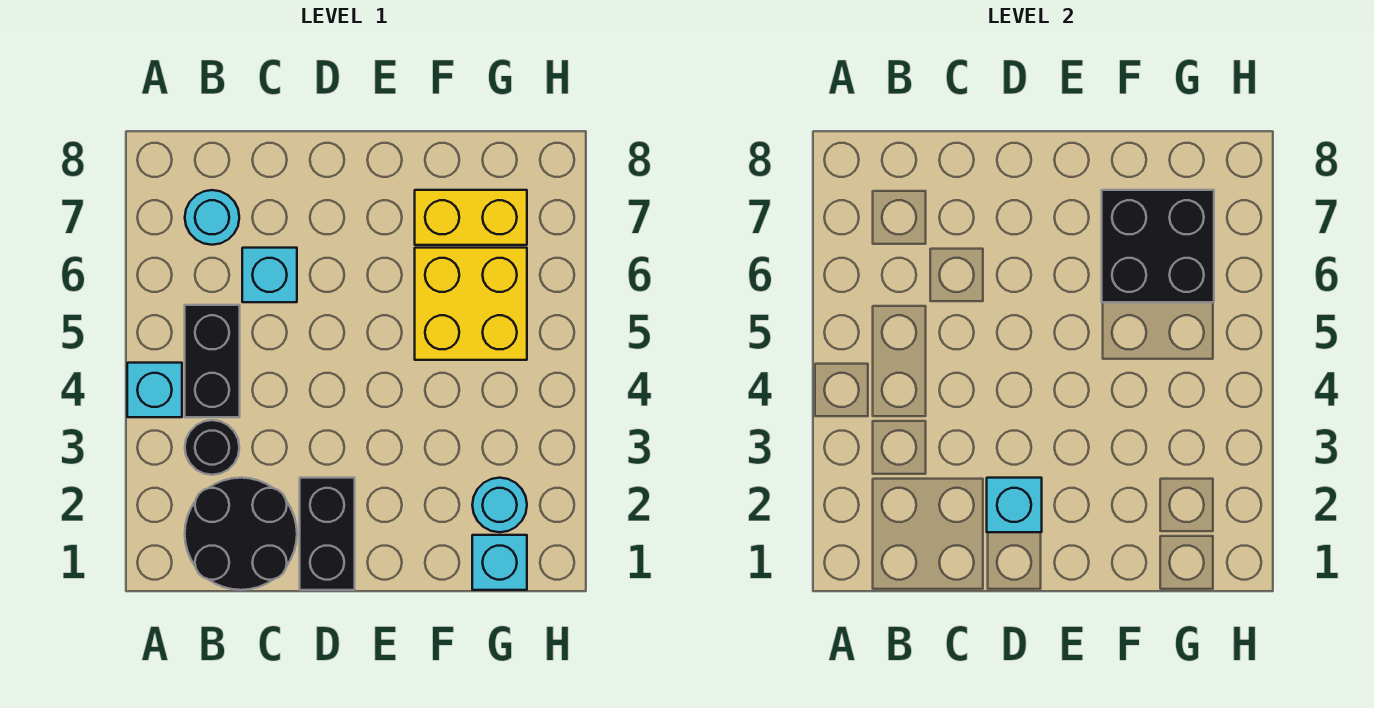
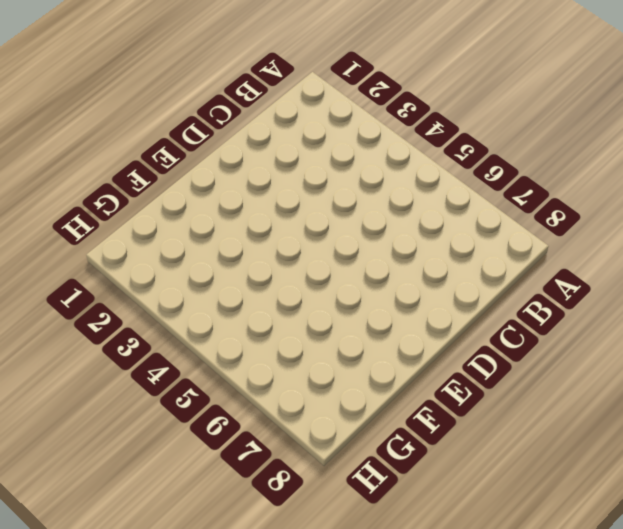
none -> cyan brick A4 level 1
none -> black round brick B1:C2 level 1
none -> black round brick B3 level 1

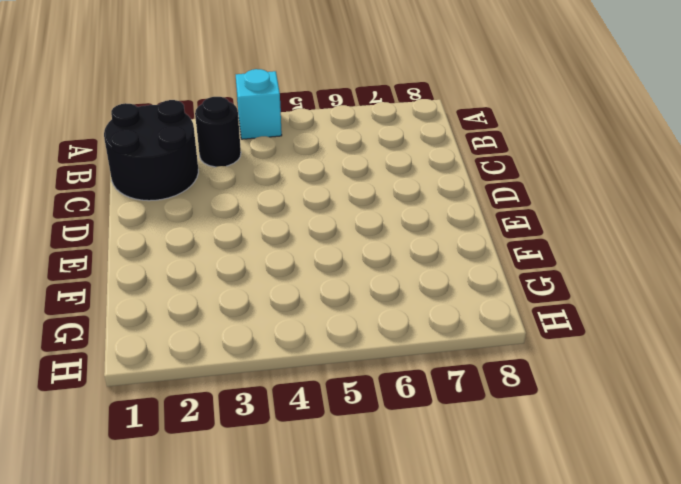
none -> black brick B4:B5 level 1
none -> cyan round brick B7 level 1
none -> cyan brick C6 level 1

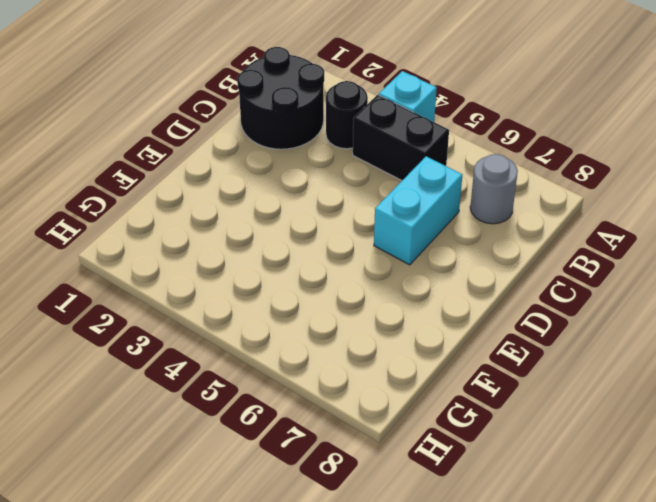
grey round brick B7 level 1 -> cyan round brick B7 level 1
cyan brick C6:D6 level 1 -> cyan brick C6 level 1
none -> black brick D1:D2 level 1
none -> yellow brick F5:G6 level 1
none -> yellow brick F7:G7 level 1

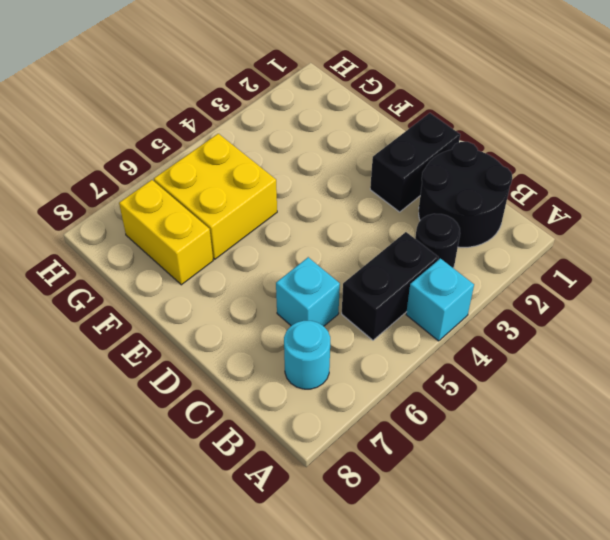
none -> cyan brick G1 level 1
none -> cyan round brick G2 level 1
none -> cyan brick D2 level 2

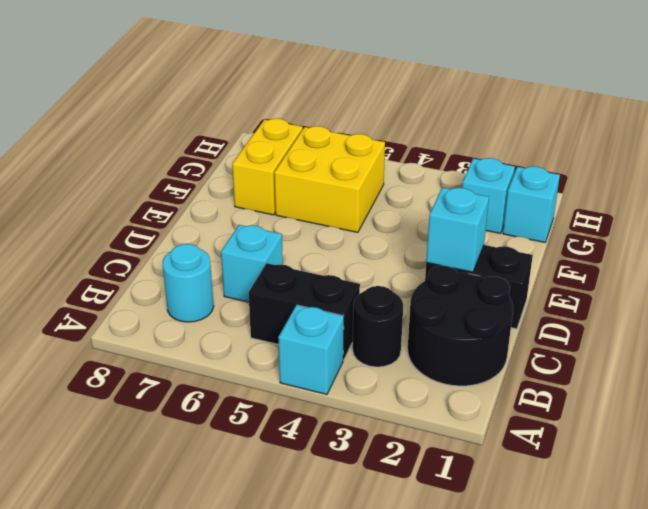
cyan brick G2 level 1 -> cyan round brick G2 level 1
none -> black brick F6:G7 level 2

